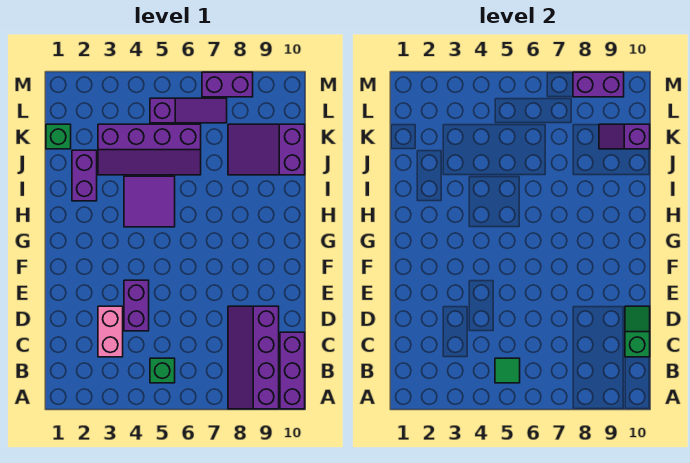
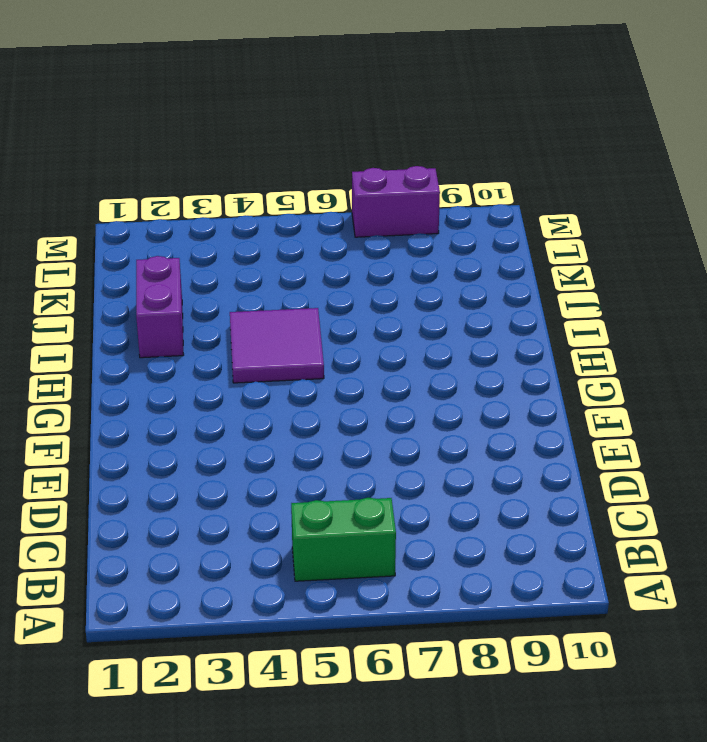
green brick B5:B6 level 1 -> green brick B5 level 1
none -> purple slope A8:D9 level 1 top 9
none -> purple brick A10:C10 level 1
none -> pink brick C3:D3 level 1

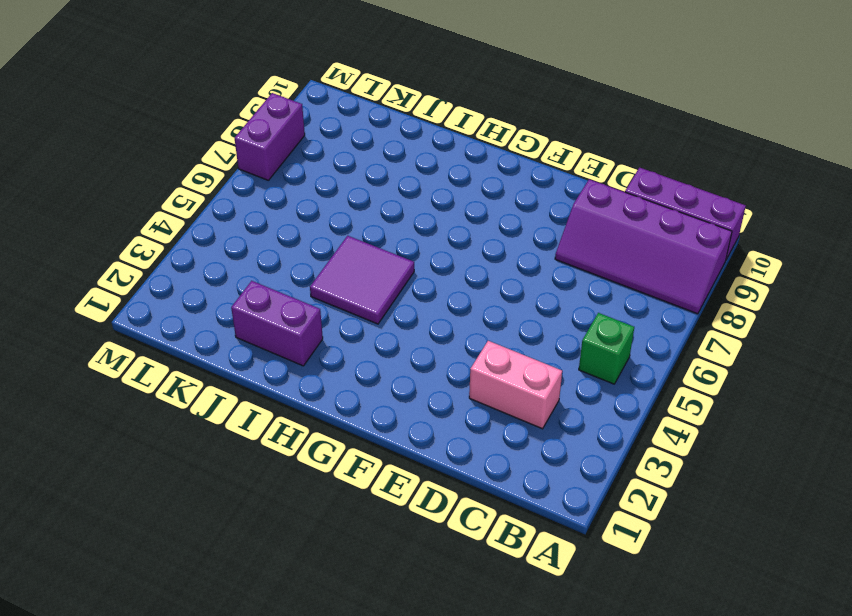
none -> purple brick D4:E4 level 1
none -> purple slope J3:K6 level 1 top K
none -> purple slope J8:K10 level 1 top 10

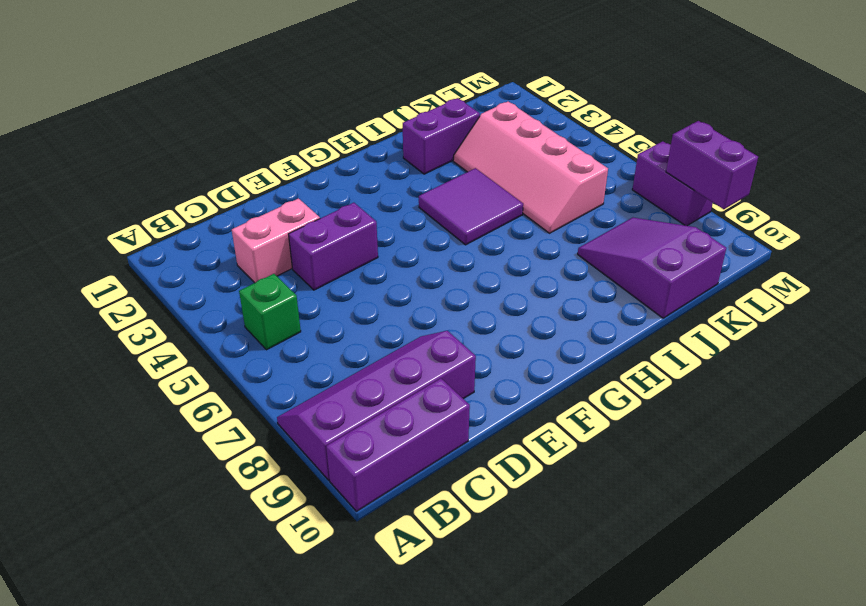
pink slope J3:K6 level 1 top K -> purple slope J3:K6 level 1 top K
none -> green brick K1 level 1
none -> purple slope L5:L7 level 1 top 5
none -> green tile B5 level 2

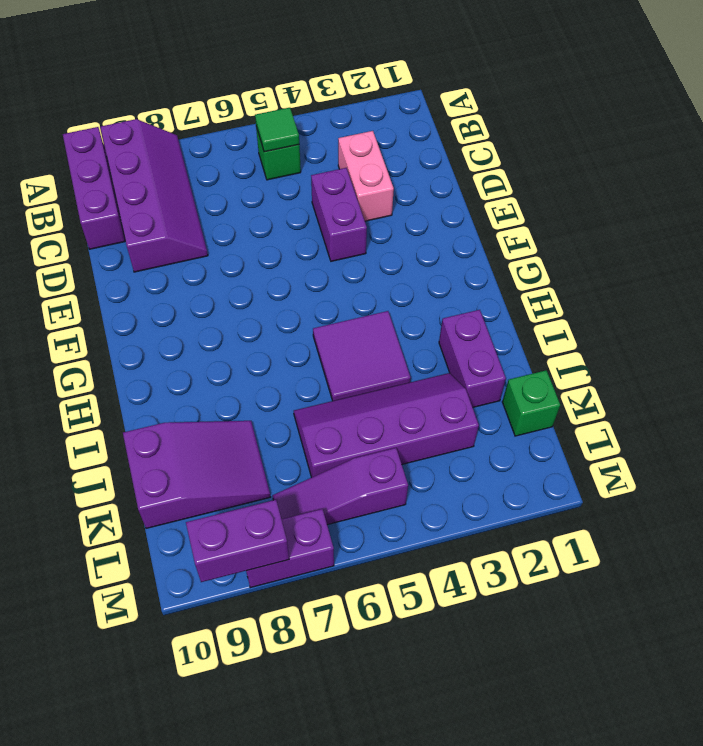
none -> green slope C10:D10 level 2 top C
none -> purple slope K9:K10 level 2 top 10

